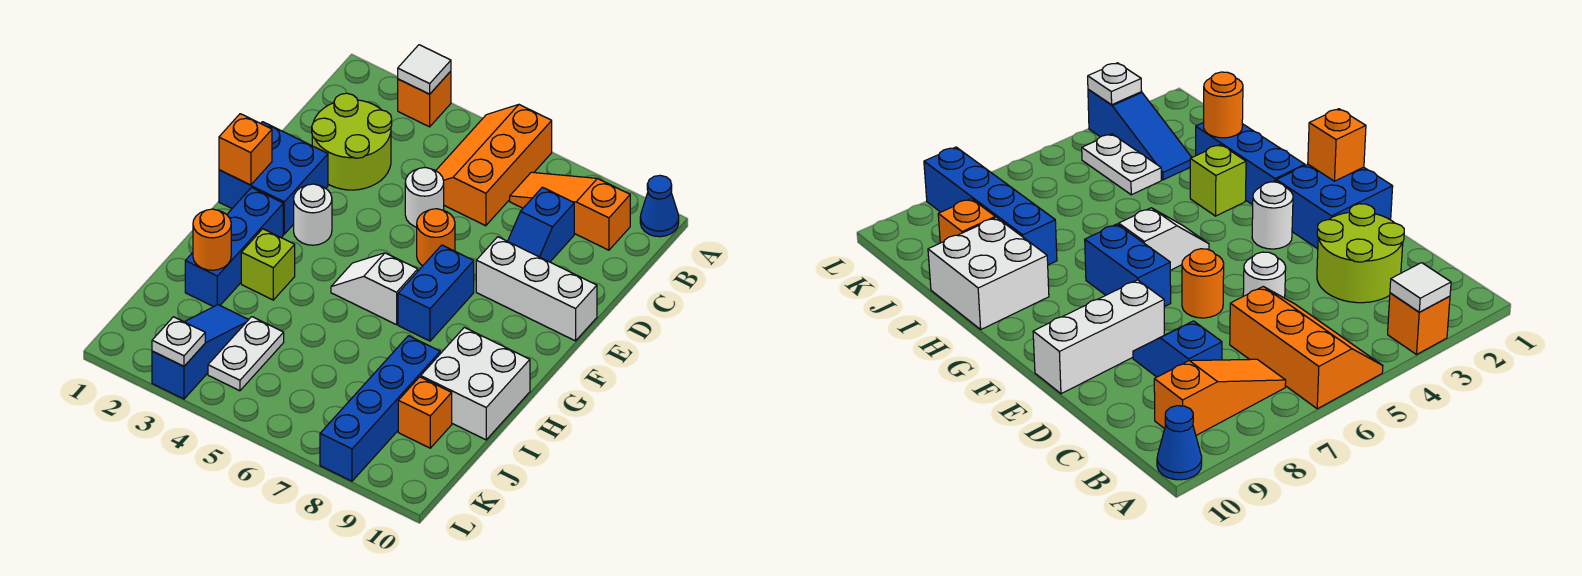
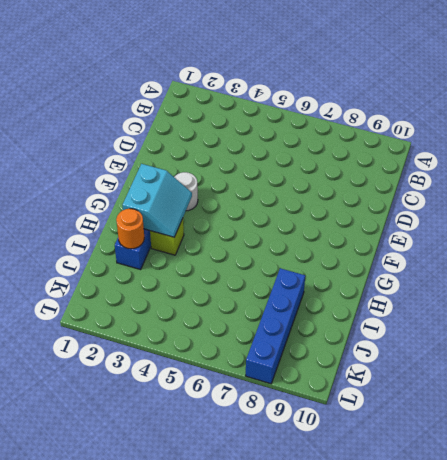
cyan slope G2:H3 level 2 top 2 -> none
none -> orange brick A3 level 1
none -> orange slope A5:C6 level 1 top 6
none -> blue cone A10 level 1

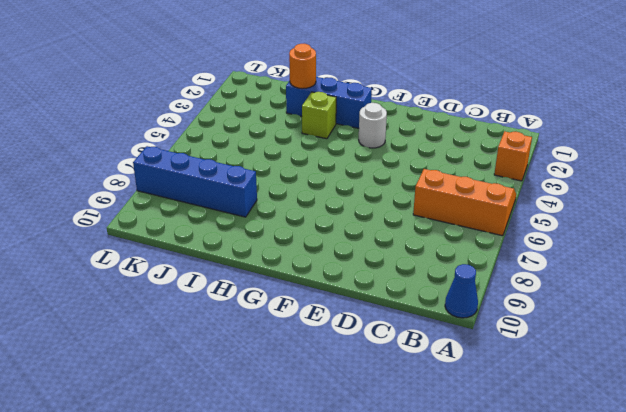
none -> orange slope B7:B9 level 1 top 9
none -> lime round brick C2:D3 level 1
none -> blue slope C8:D8 level 1 top C

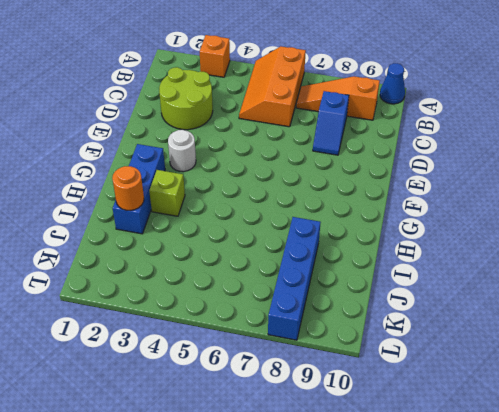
none -> white round brick D5 level 1
none -> blue brick E1:F2 level 1
none -> orange round brick E6 level 1

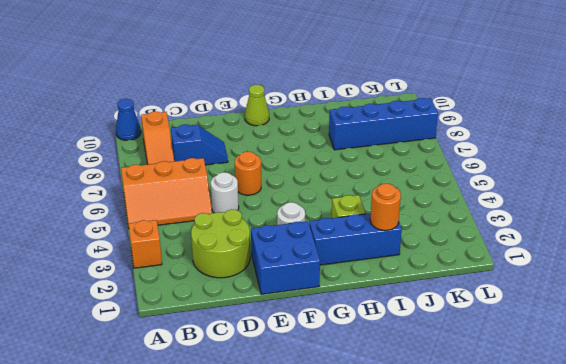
lime cone F10 level 1 -> none
none -> white brick E8:E10 level 1
none -> blue brick F7:G7 level 1
none -> white slope G5:G6 level 1 top 6

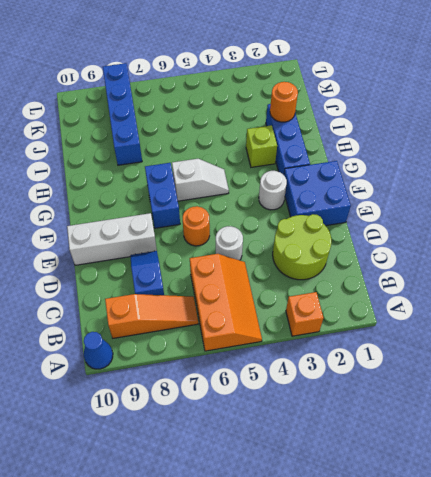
none -> white brick H9:I10 level 1
none -> blue slope J3:L3 level 1 top L
none -> white plate J4:K4 level 1

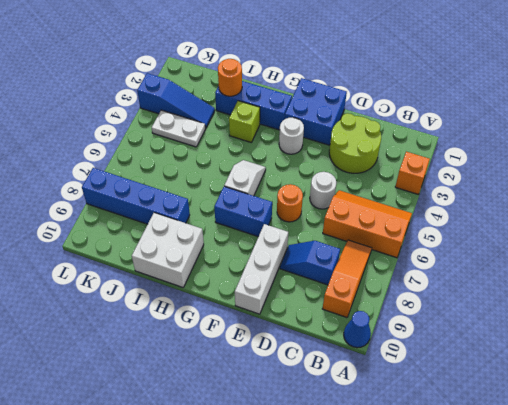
none -> orange brick J9 level 1
none -> white tile A3 level 2
none -> orange brick F1 level 2

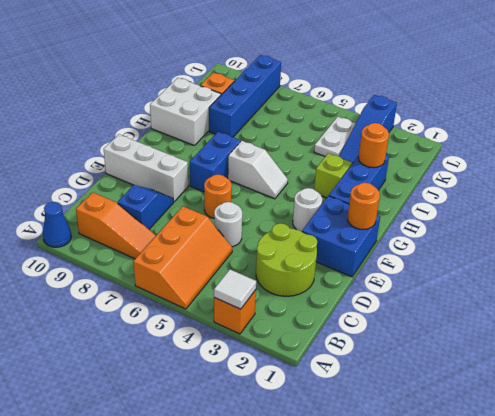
orange round brick F1 level 2 -> orange brick F1 level 2
none -> white plate L3 level 2

